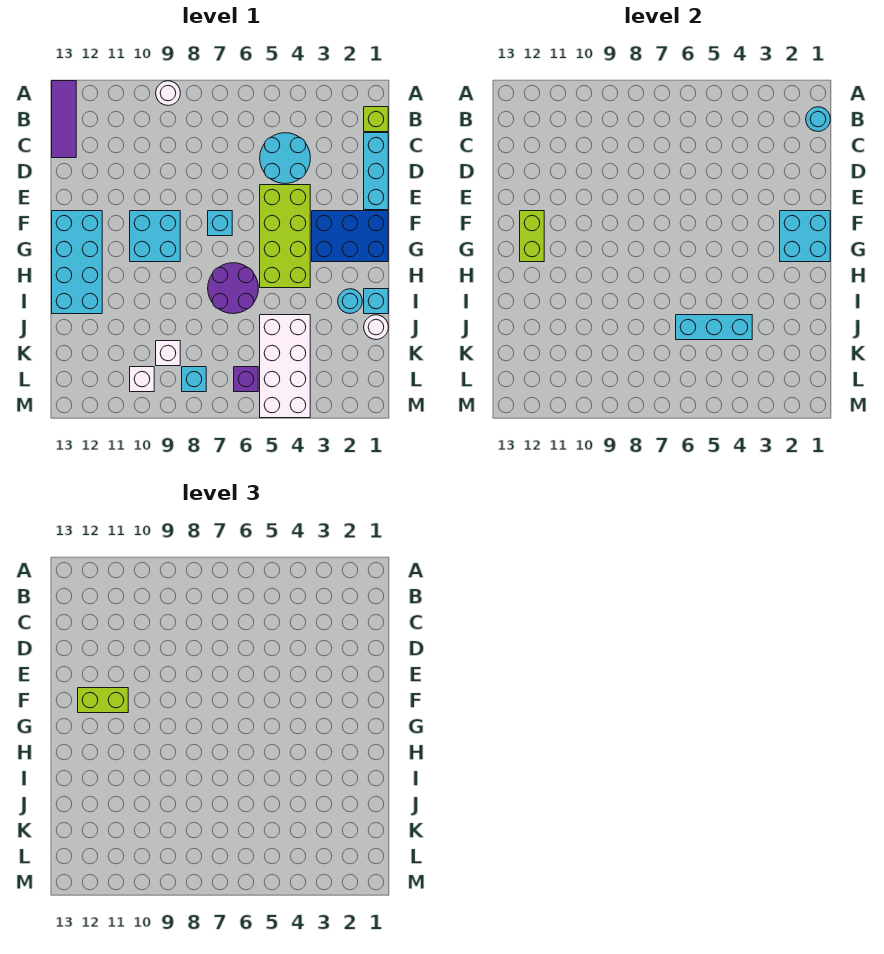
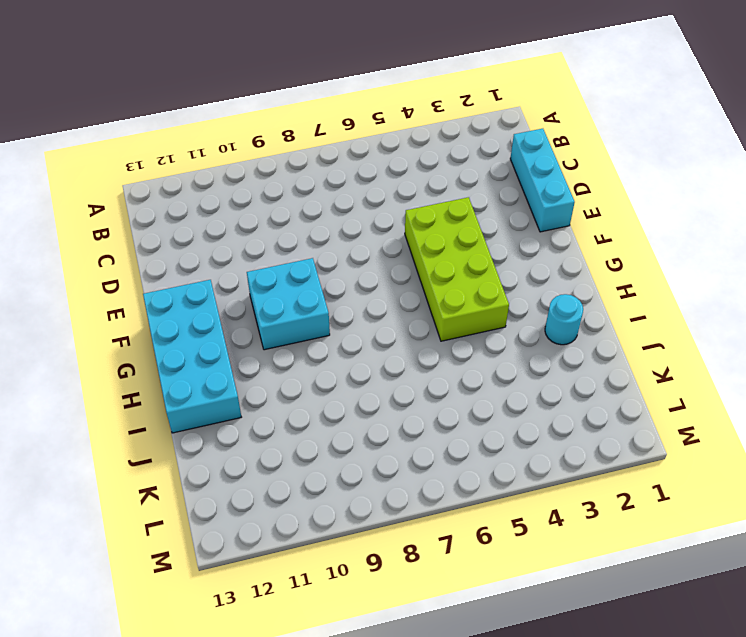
none -> white round brick A9 level 1
none -> purple tile A13:C13 level 1
none -> lime brick B1 level 1

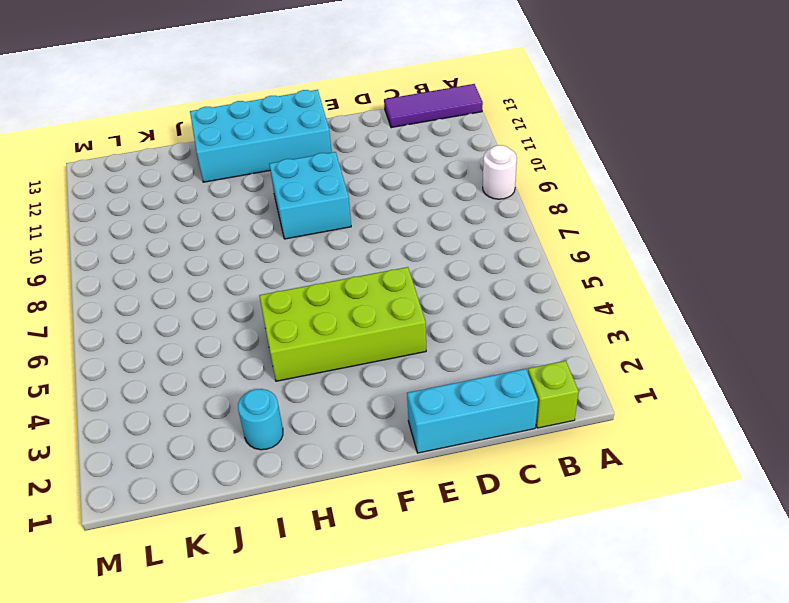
none -> cyan round brick C4:D5 level 1
none -> blue brick F1:G3 level 1
none -> cyan brick F7 level 1

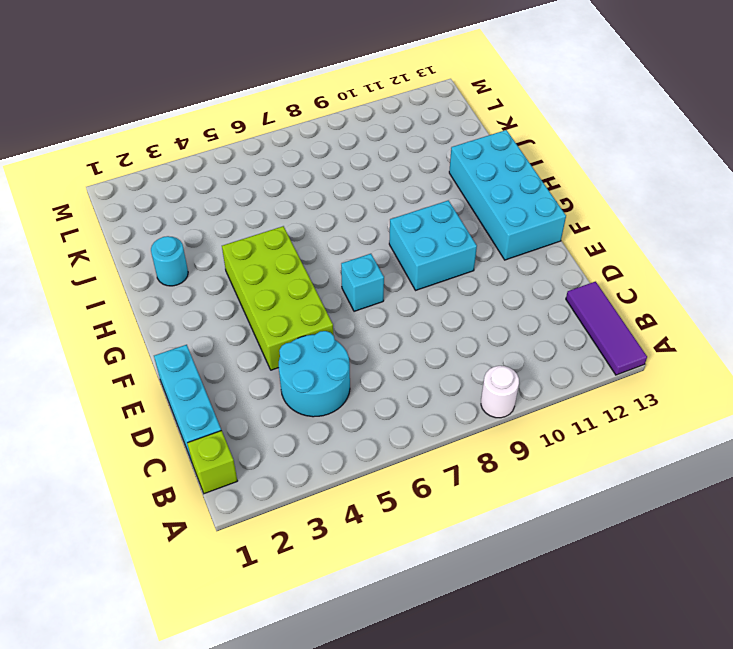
none -> blue brick F1:G3 level 1
none -> purple round brick H6:I7 level 1
none -> cyan brick I1 level 1

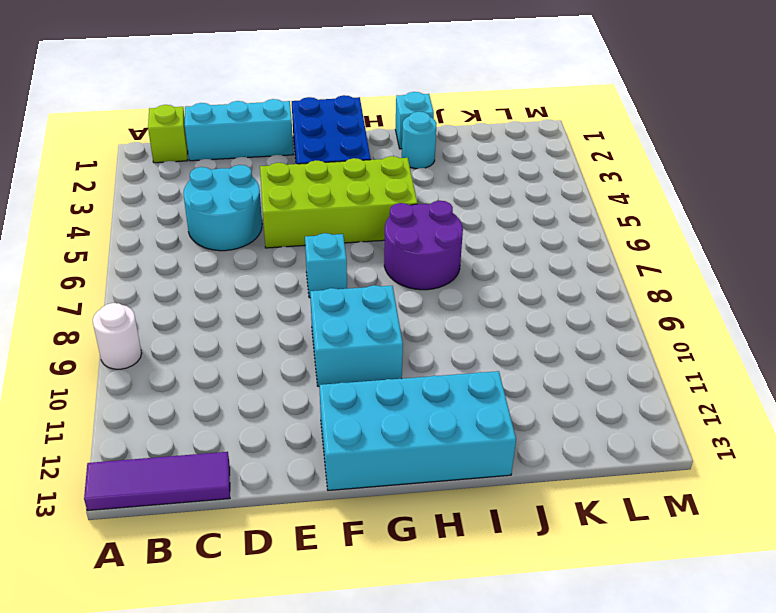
none -> white round brick J1 level 1
none -> white brick J4:M5 level 1
none -> white brick K9 level 1

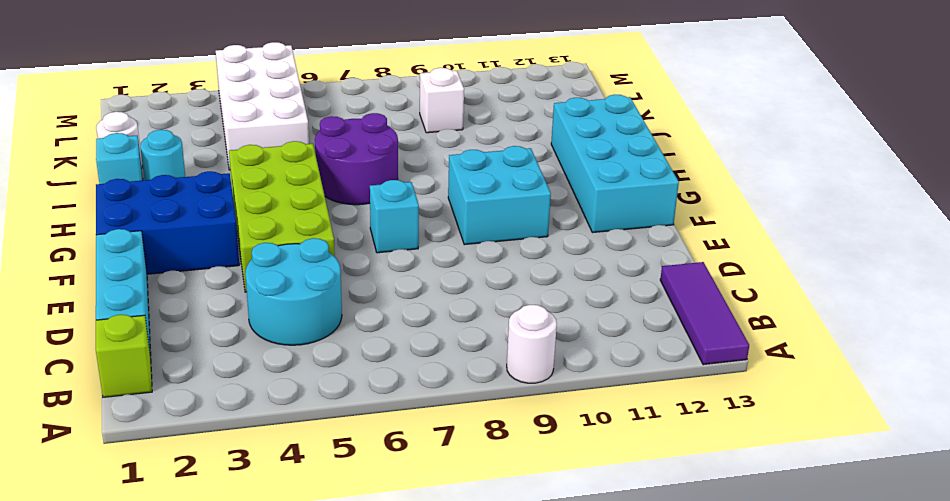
none -> purple brick L6 level 1
none -> cyan brick L8 level 1
none -> white brick L10 level 1

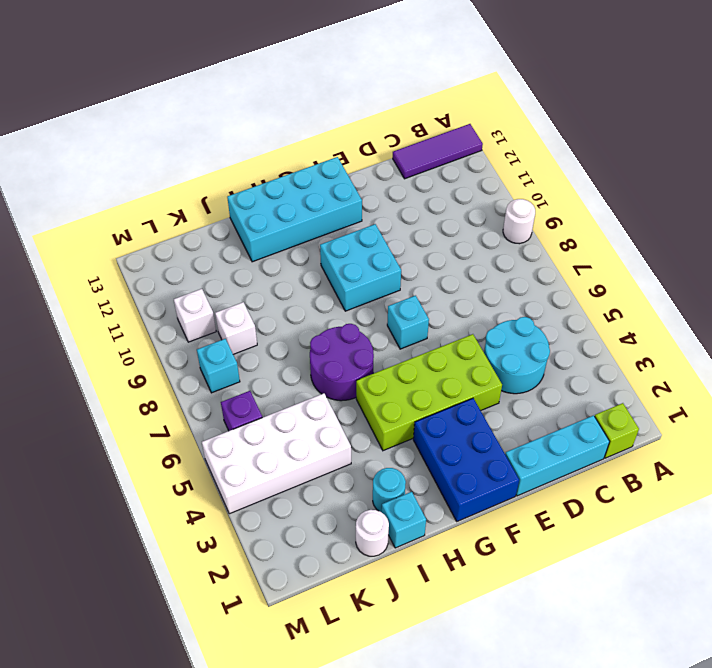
none -> cyan round brick B1 level 2
none -> cyan brick F1:G2 level 2
none -> lime brick F12:G12 level 2

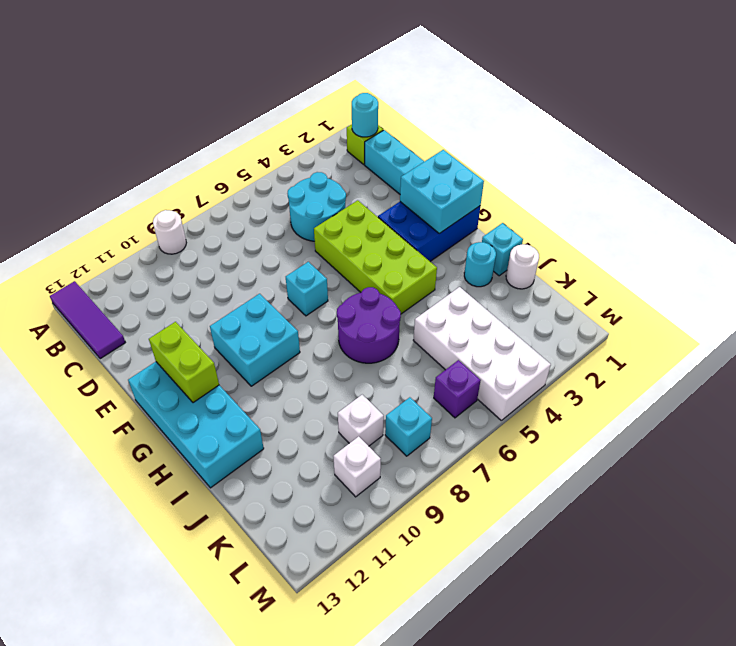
none -> cyan brick J4:J6 level 2
none -> lime brick F11:F12 level 3

